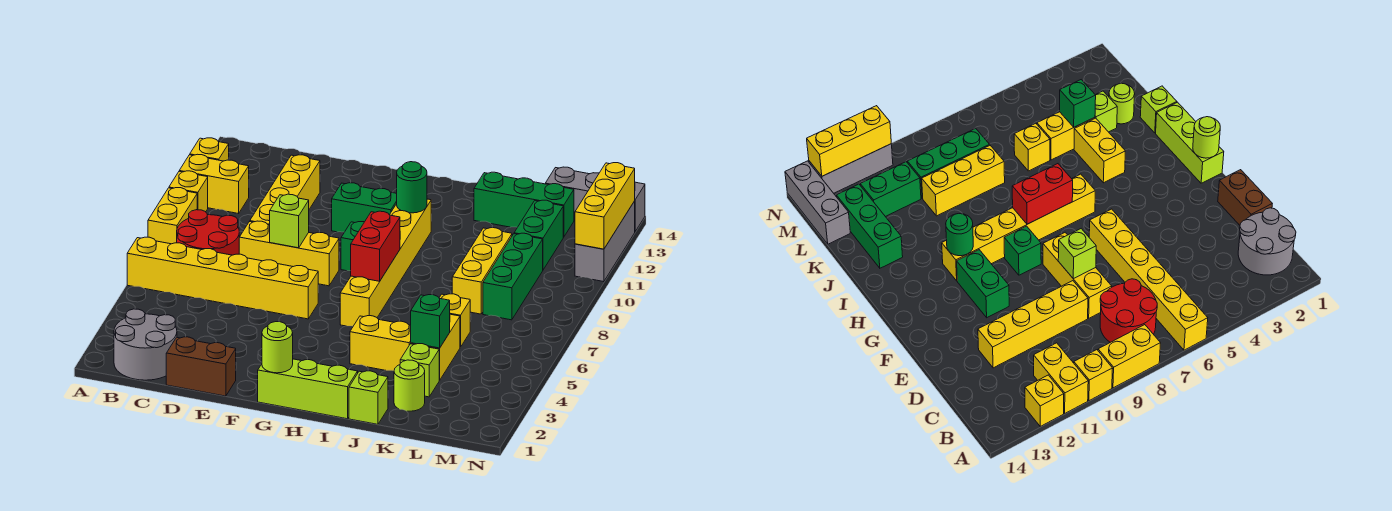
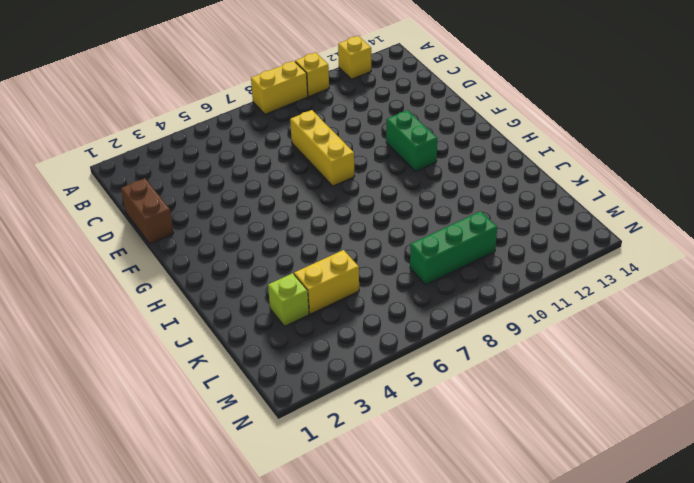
none -> yellow brick A6:F6 level 1
none -> yellow brick A11:B11 level 1
none -> grey round brick B1:C2 level 1
none -> red round brick B7:C8 level 1

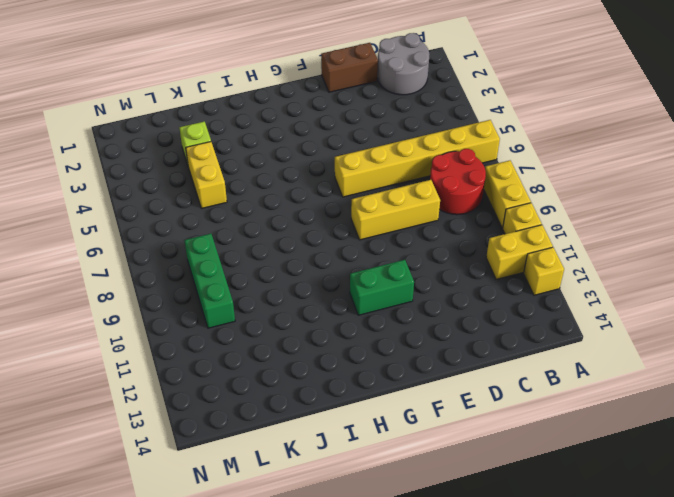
none -> yellow brick D9:D12 level 1
none -> lime brick G1:I1 level 1
none -> green brick G9 level 1
none -> yellow brick H6:H11 level 1

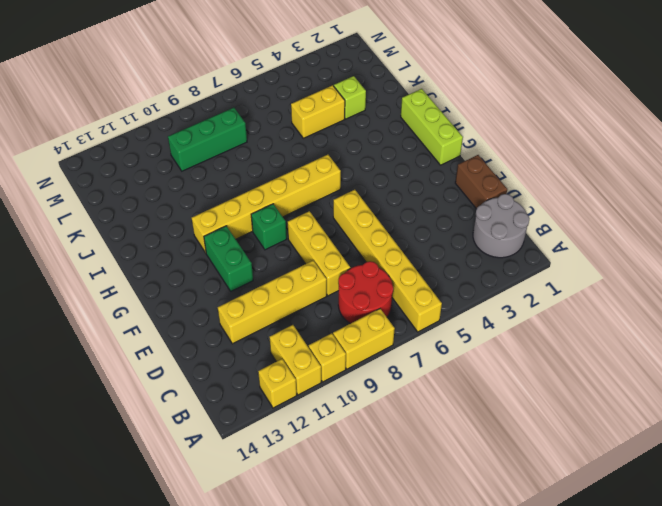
none -> yellow brick I4:J4 level 1
none -> lime brick J1 level 1
none -> green brick J13:L13 level 1
none -> lime round brick K2 level 1

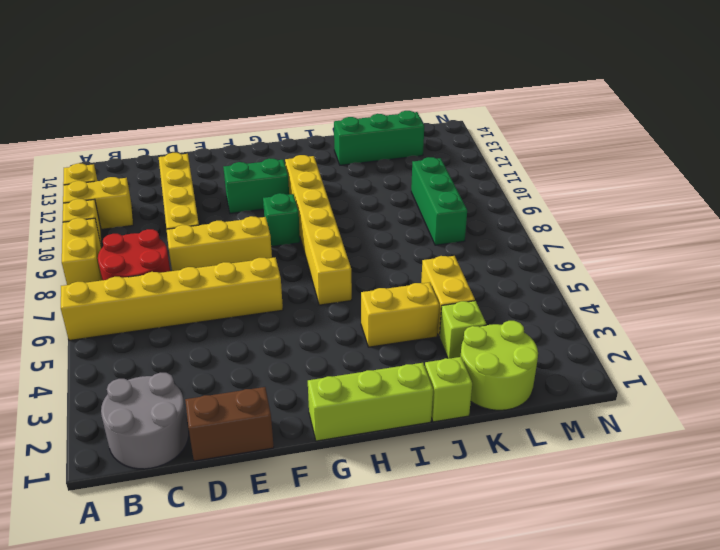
lime round brick K1:L2 level 1 -> lime round brick K2 level 1
none -> yellow brick K6 level 1
none -> yellow brick K8:K10 level 1
none -> green brick L11:L12 level 1
none -> grey brick L14:N14 level 1

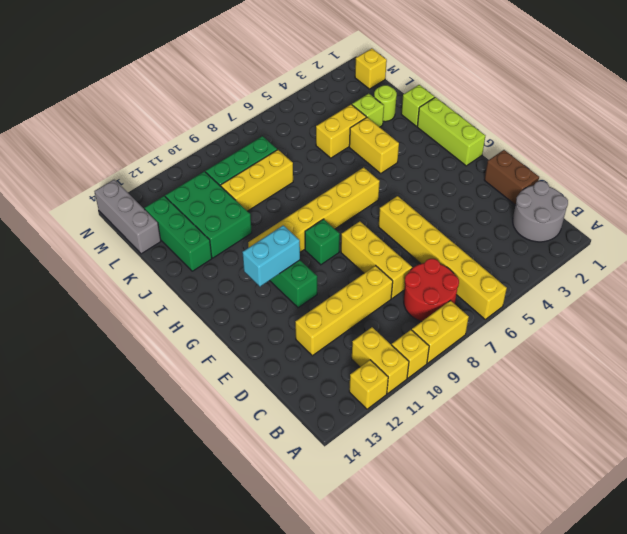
cyan brick G11:G12 level 2 -> none
green brick J11:L12 level 1 -> green brick L11:L12 level 1
yellow brick M1 level 1 -> yellow brick K6 level 1
none -> grey brick N11:N13 level 1
none -> lime brick E8 level 2
none -> lime round brick G1 level 2
none -> red brick H7:H8 level 2

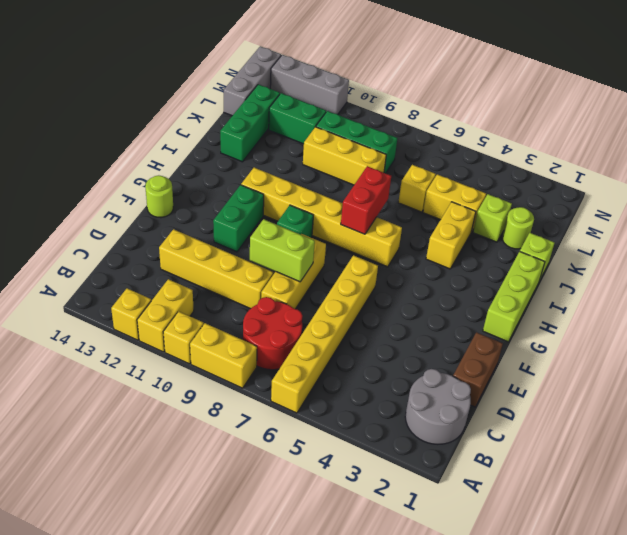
lime brick E8:E9 level 2 -> lime brick E8 level 2
lime round brick F14 level 1 -> lime round brick G1 level 2
red brick H7:I7 level 2 -> red brick H7:H8 level 2
none -> green round brick H11 level 2
none -> green brick K4 level 2
none -> yellow brick N11:N13 level 2

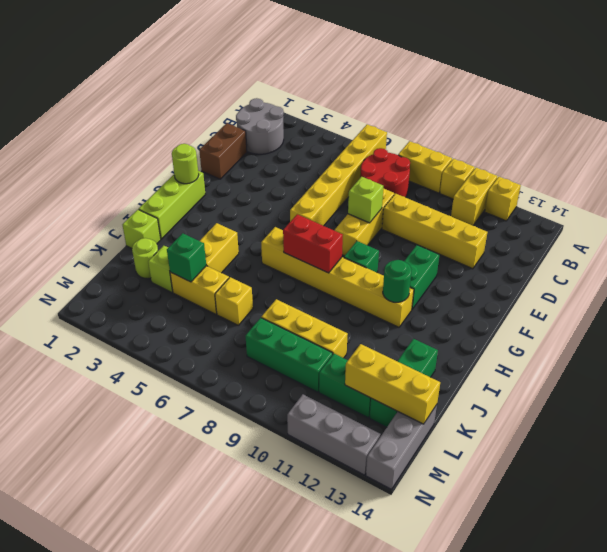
yellow brick L12:L14 level 2 -> yellow brick N11:N13 level 2

